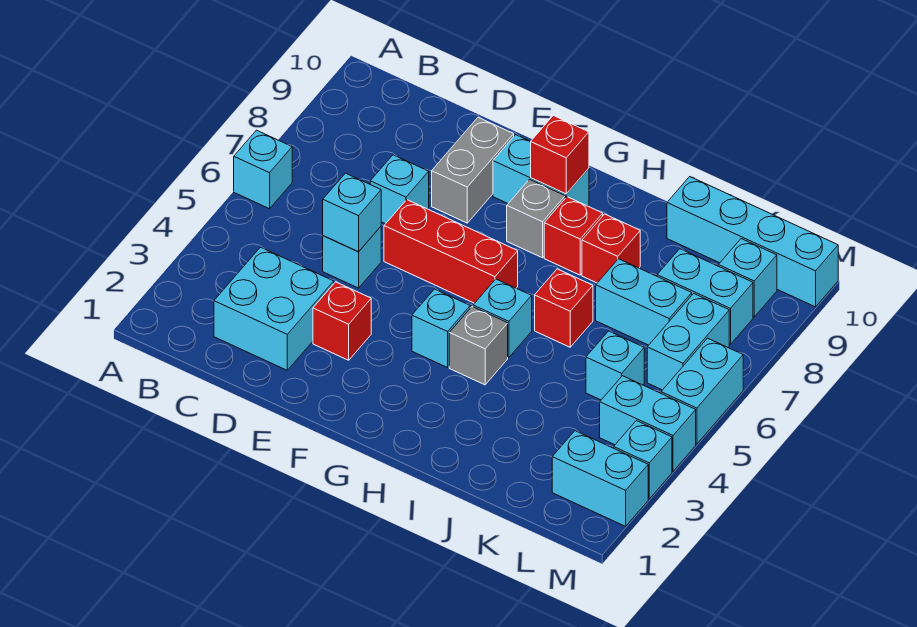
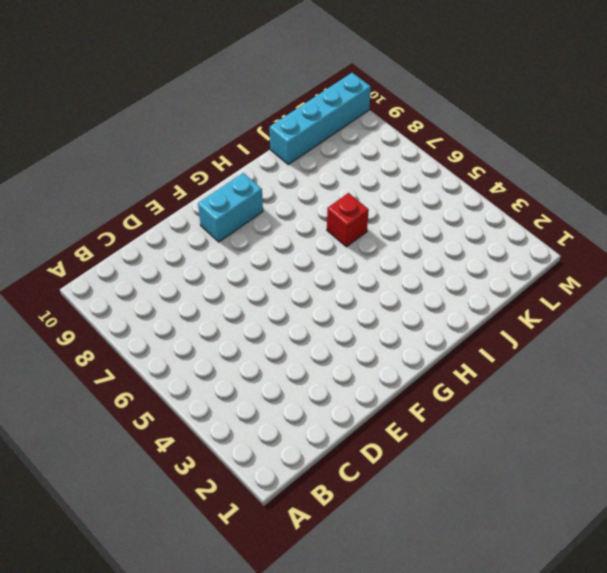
none -> cyan brick A6 level 1
none -> cyan brick C2:D3 level 1
none -> cyan brick D5 level 1

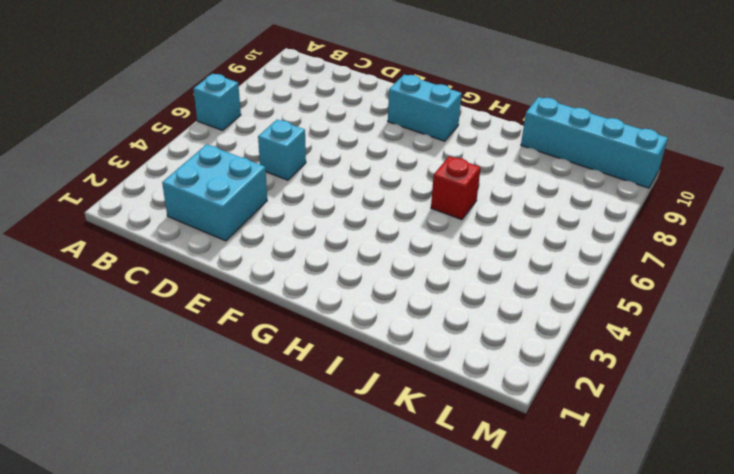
none -> cyan brick D7 level 1
none -> red brick E3 level 1
none -> red brick E6:G6 level 1

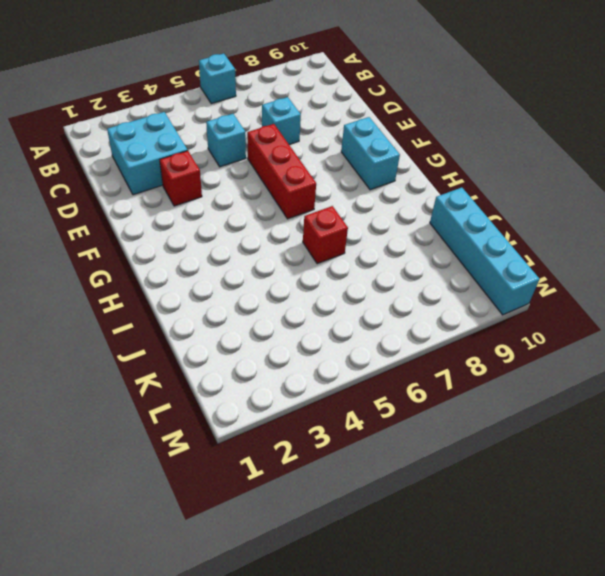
none -> grey brick E8:E9 level 1
none -> cyan brick G4 level 1
none -> grey brick G8 level 1

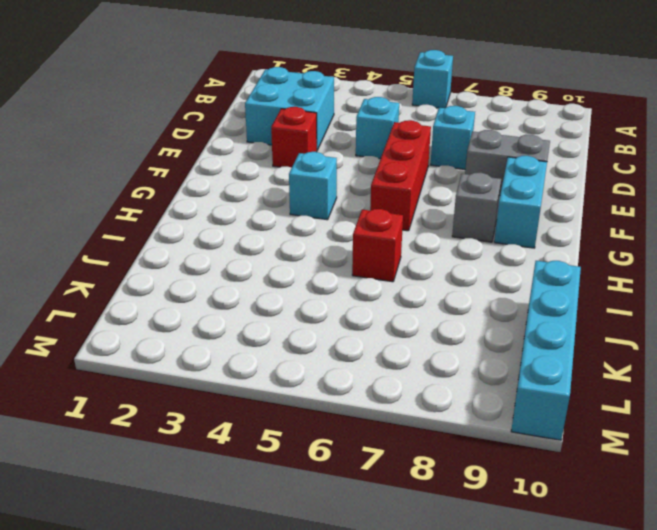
none -> grey brick H4 level 1
none -> cyan brick H5 level 1
none -> red brick H8 level 1

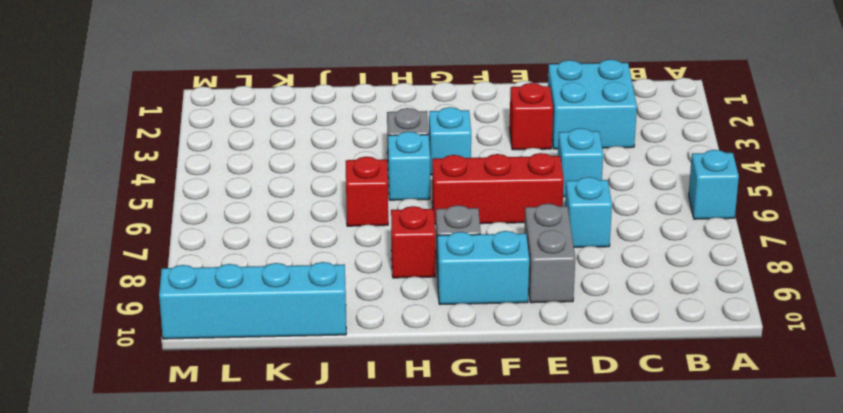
none -> red brick I8 level 1
none -> cyan brick J7:K7 level 1
none -> cyan brick K5 level 1

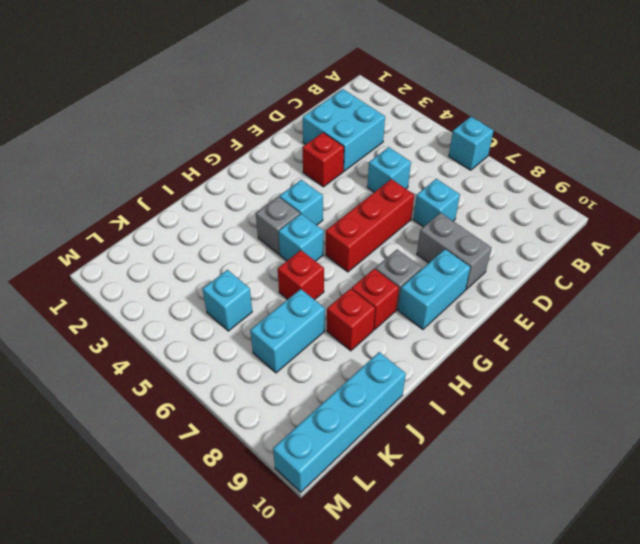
none -> cyan brick K8:L8 level 1
none -> cyan brick L2:M2 level 1
none -> cyan brick L4:M4 level 1

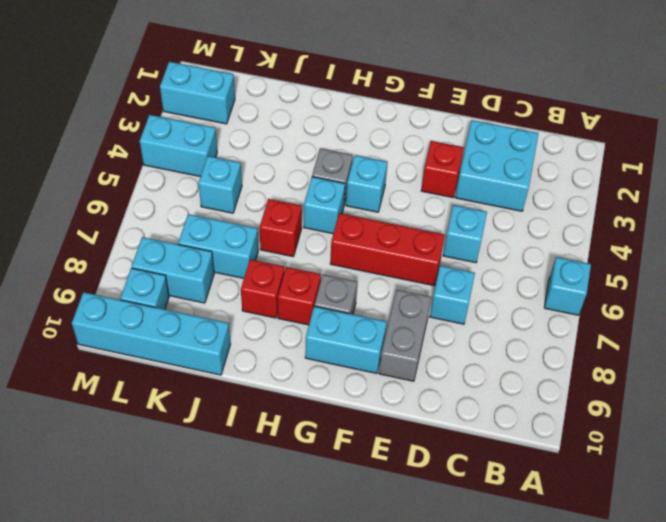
none -> cyan brick L6:L7 level 1
none -> cyan brick M3 level 1
none -> cyan brick M5:M6 level 1

